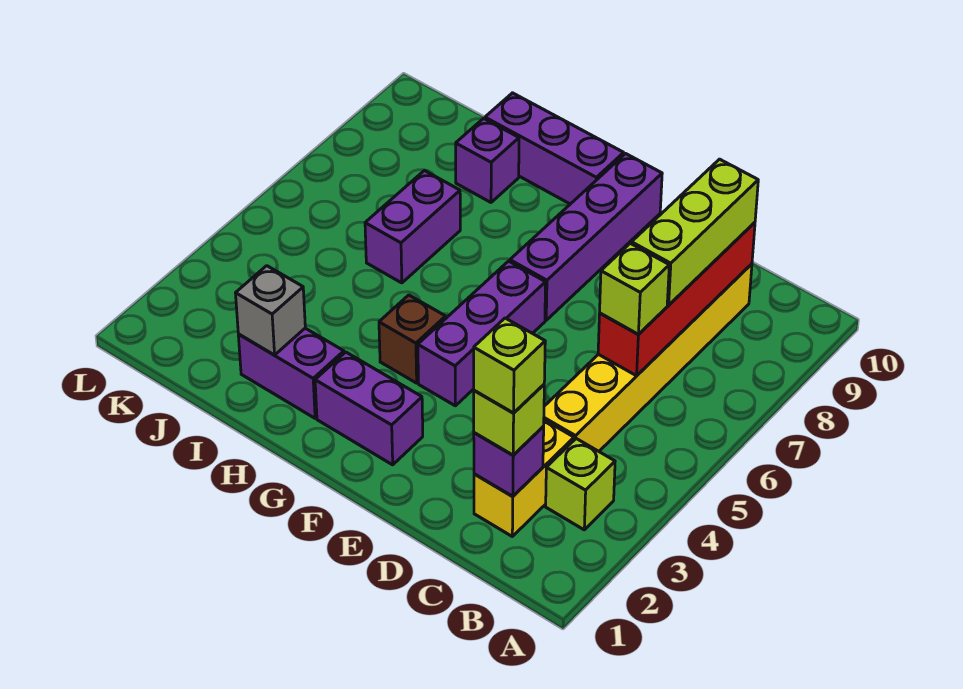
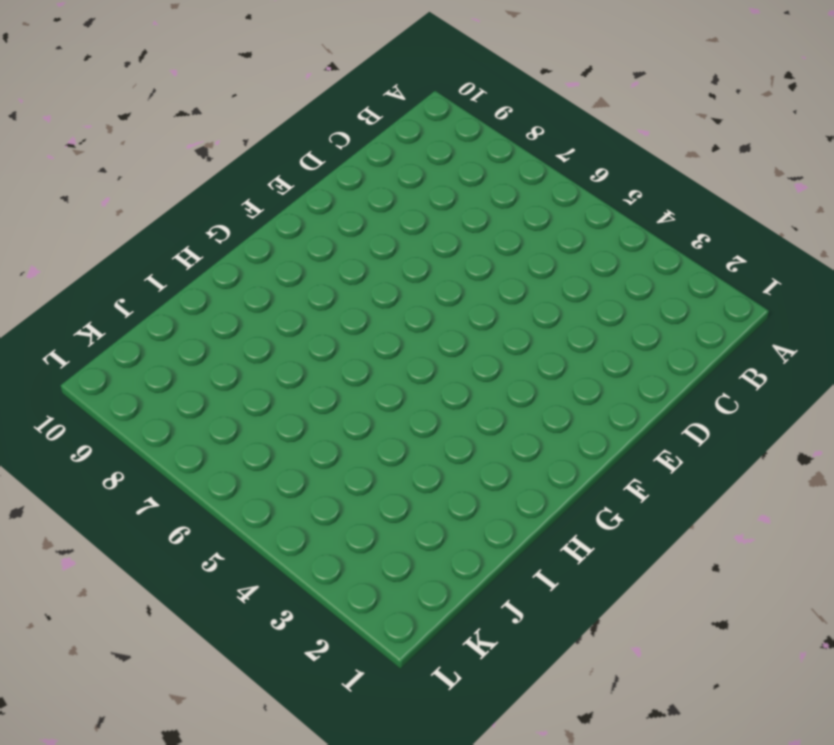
none -> lime brick B3 level 1
none -> yellow brick C2:C3 level 1
none -> yellow brick C4:C9 level 1

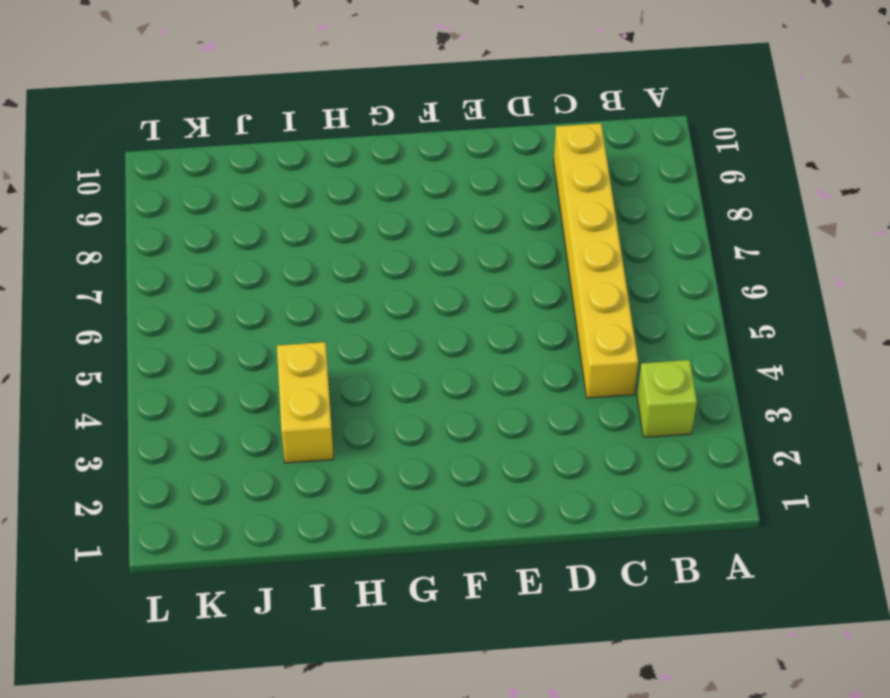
yellow brick I3:I4 level 1 -> yellow brick C2:C3 level 1
none -> purple brick F2:G2 level 1
none -> purple brick F4:F6 level 1
none -> purple brick F7:F10 level 1

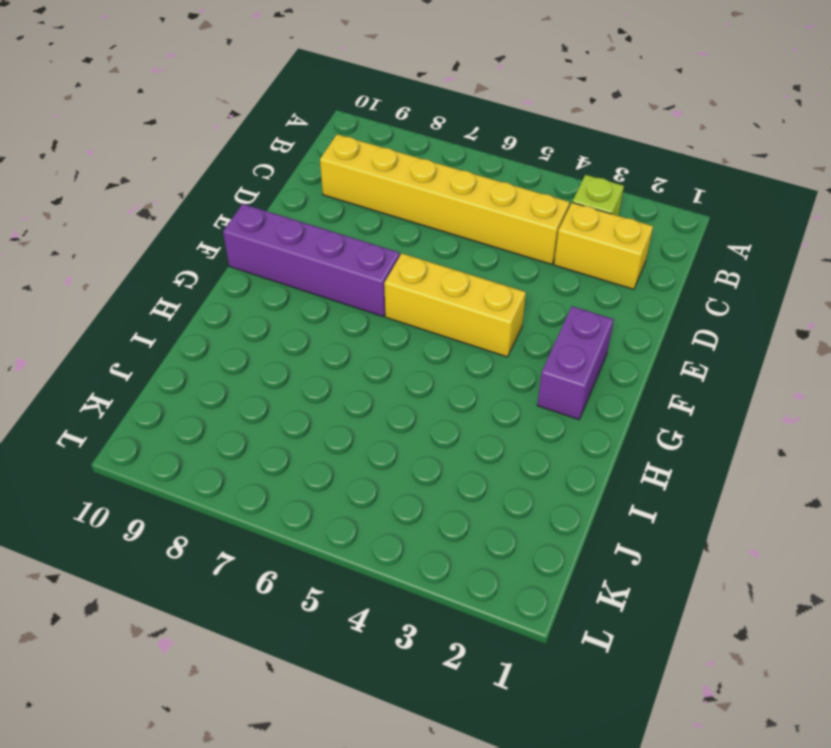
yellow brick F4:F6 level 1 -> purple brick F4:F6 level 1
none -> brown brick G4 level 1
none -> purple brick G10:I10 level 1
none -> purple brick H2:I2 level 1

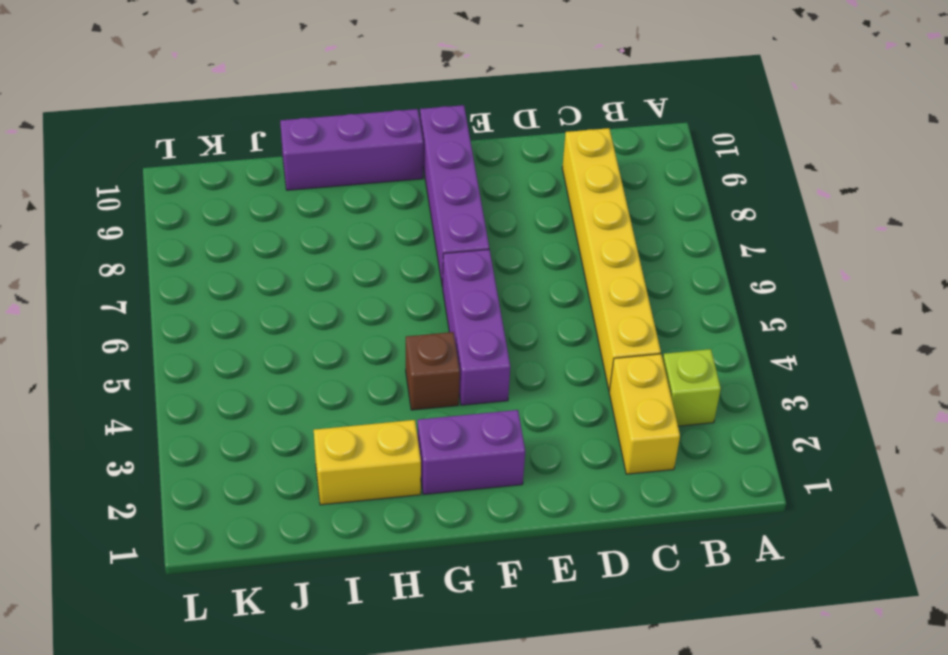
yellow brick H2:I2 level 1 -> purple brick H2:I2 level 1
none -> purple brick I6:I7 level 1
none -> purple brick I9 level 1
none -> purple brick C2 level 2

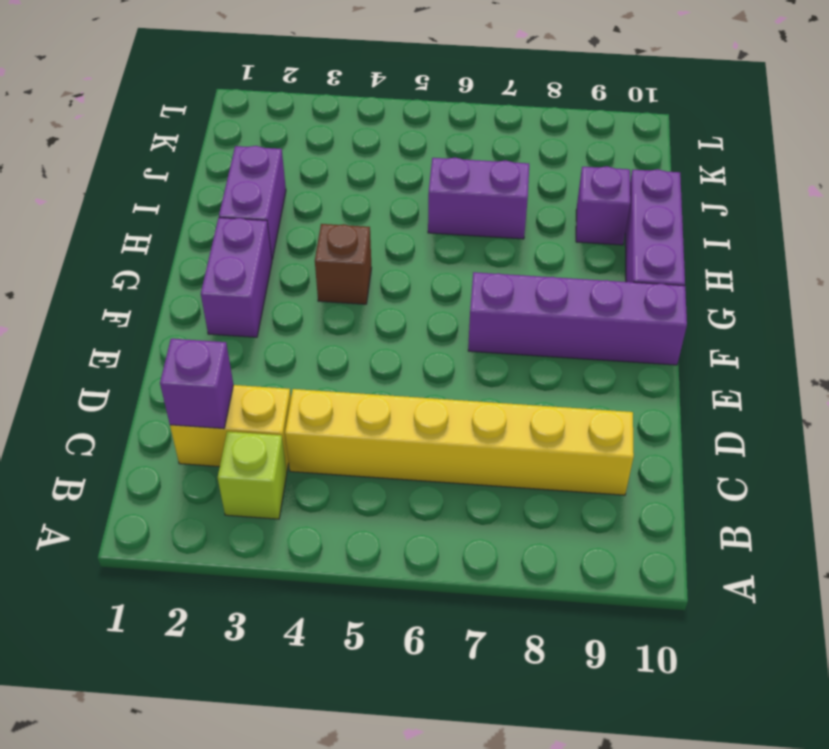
none -> purple brick F4:F6 level 1
none -> red brick C6:C9 level 2
none -> grey brick I2 level 2

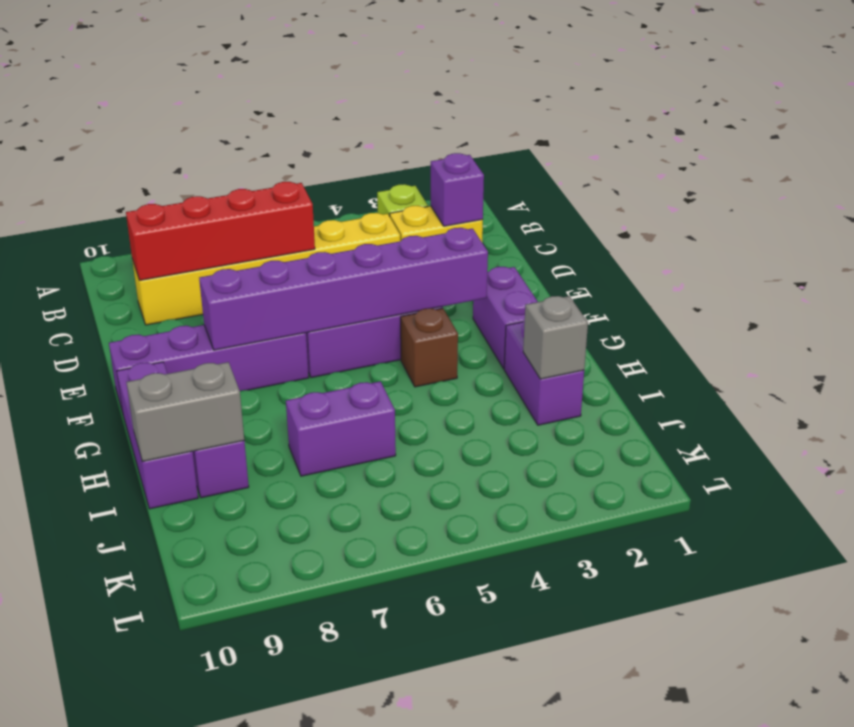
purple brick F3:F8 level 2 -> none
grey brick I9:I10 level 2 -> none
none -> lime brick C2 level 3
none -> lime brick C6 level 3
none -> lime brick C7:C9 level 3

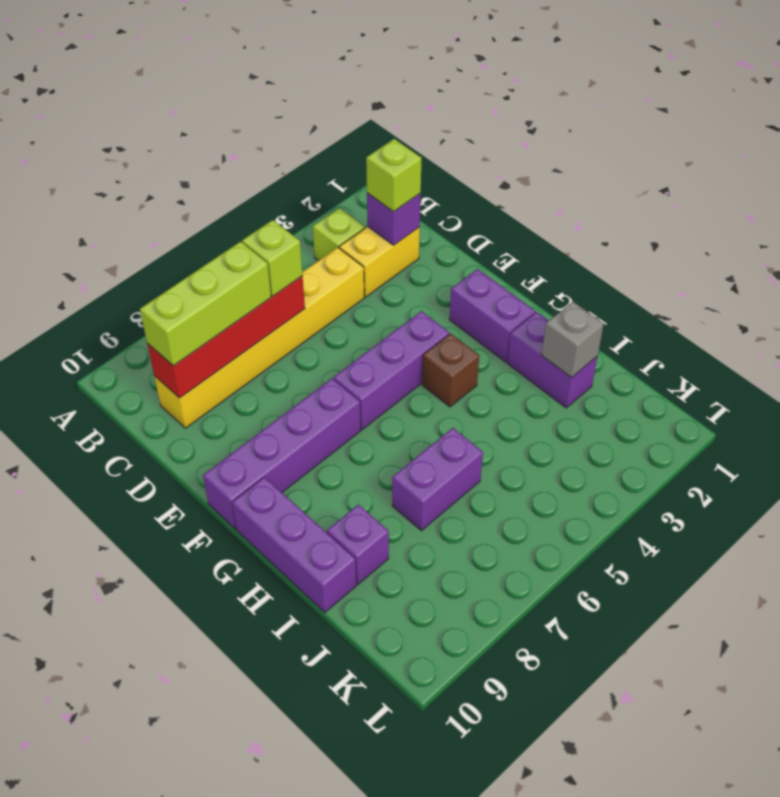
none -> lime brick C2 level 4

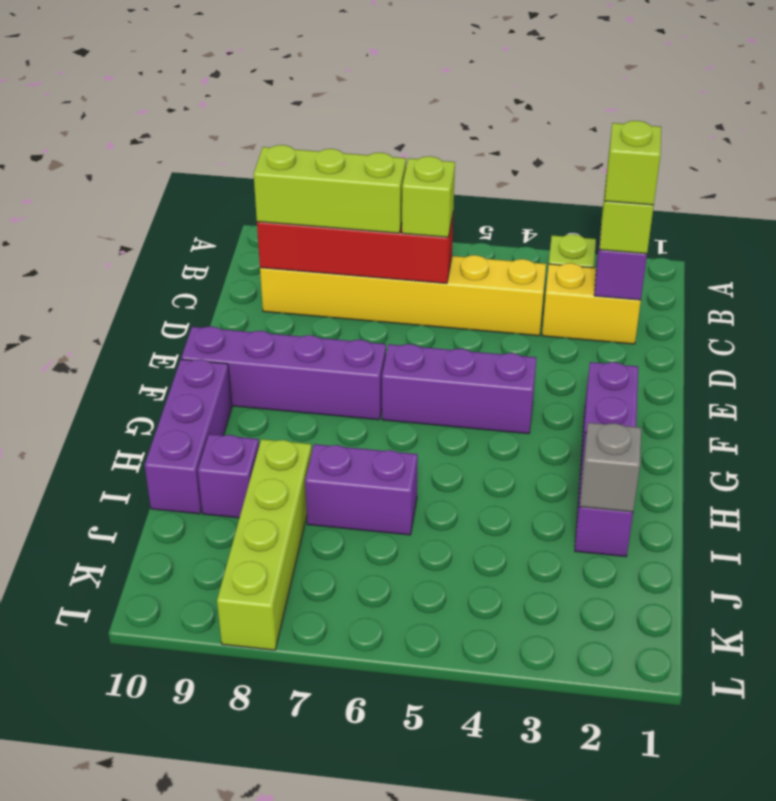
lime brick I8:L8 level 1 -> none
none -> brown brick G4 level 1

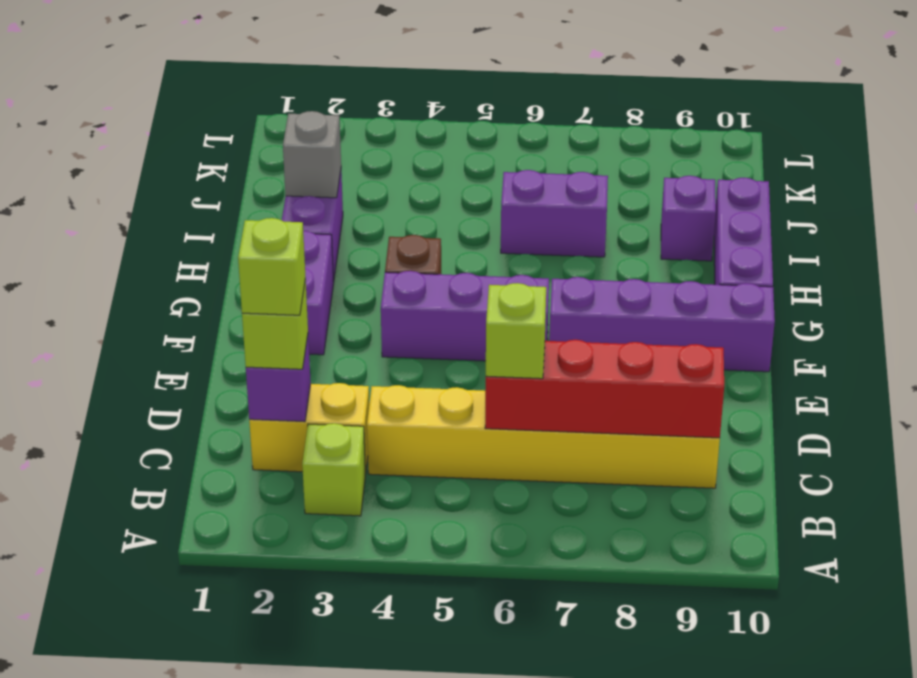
none -> lime brick C7:C9 level 3

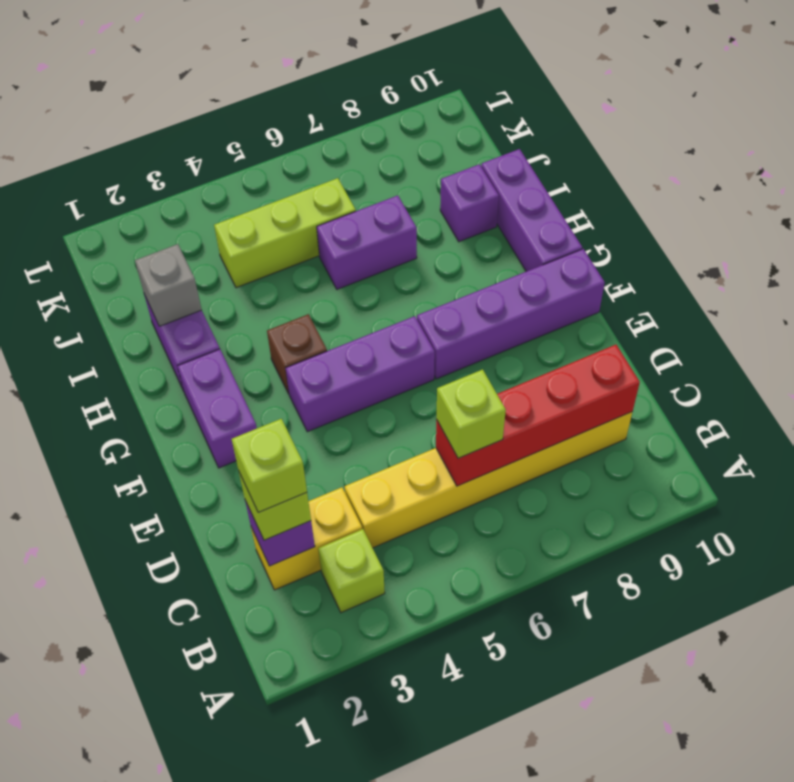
lime brick J4:J6 level 1 -> lime brick C7:C9 level 3

